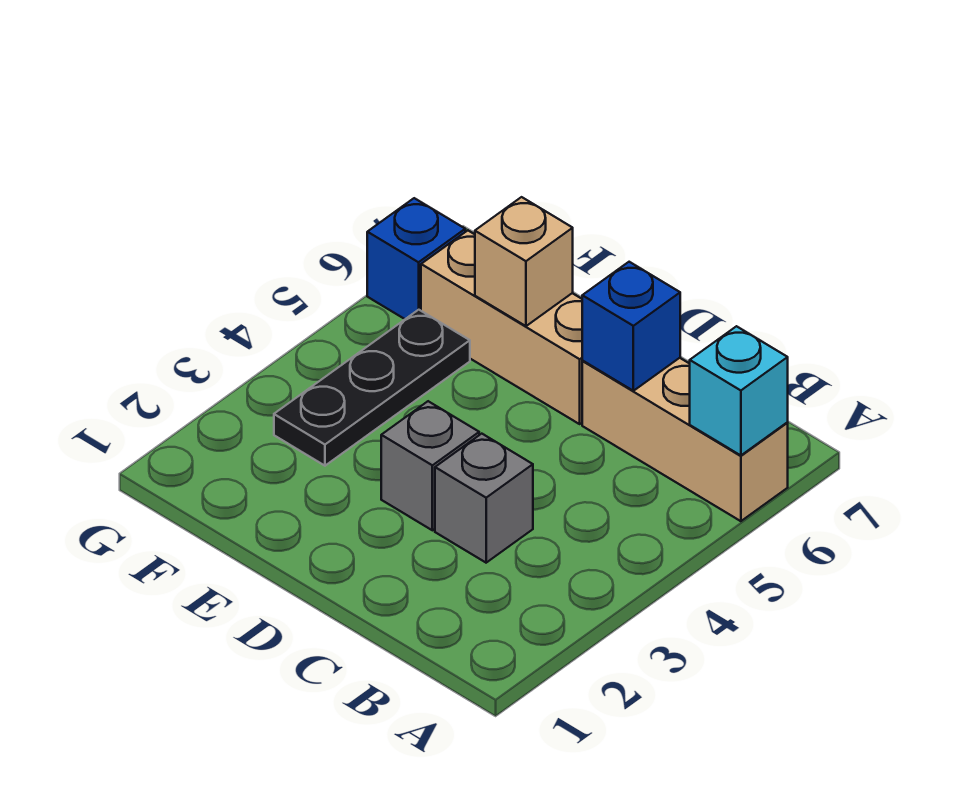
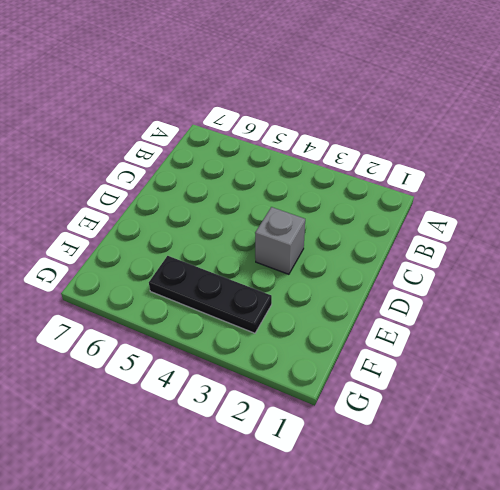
none -> tan brick A6:C6 level 1
none -> grey brick C3 level 1

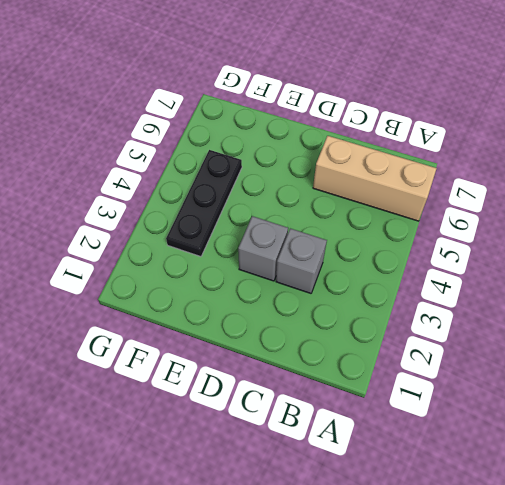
none -> tan brick D6:F6 level 1
none -> blue brick G6 level 1

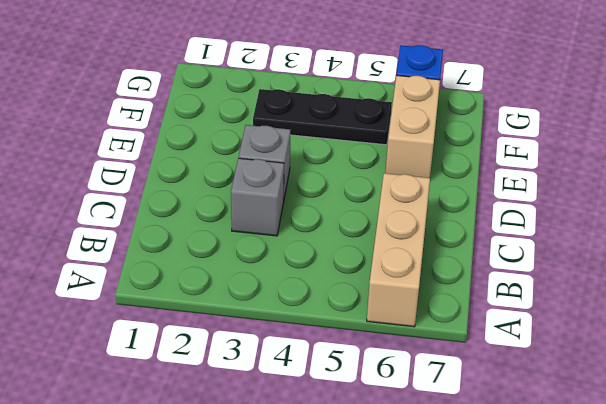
tan brick E6:F6 level 1 -> tan brick D6:F6 level 1
none -> cyan brick A6 level 2
none -> blue brick C6 level 2

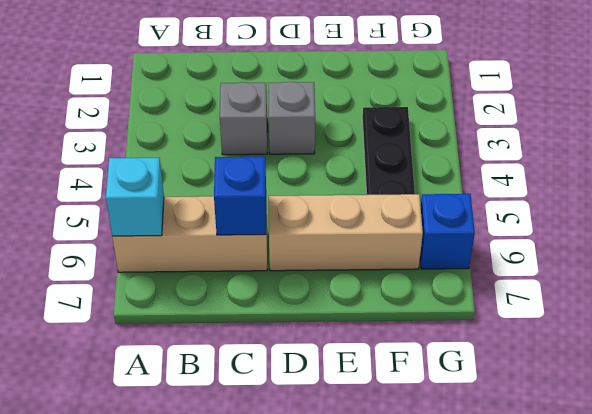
none -> tan brick E6 level 2

